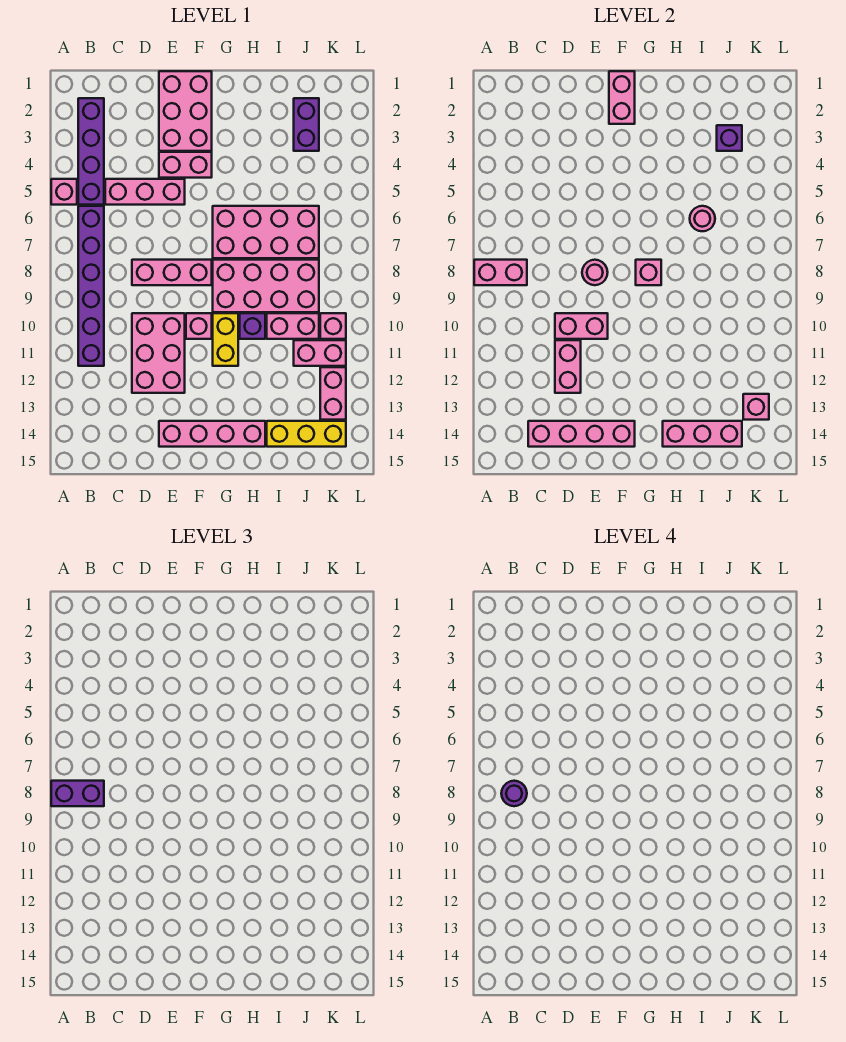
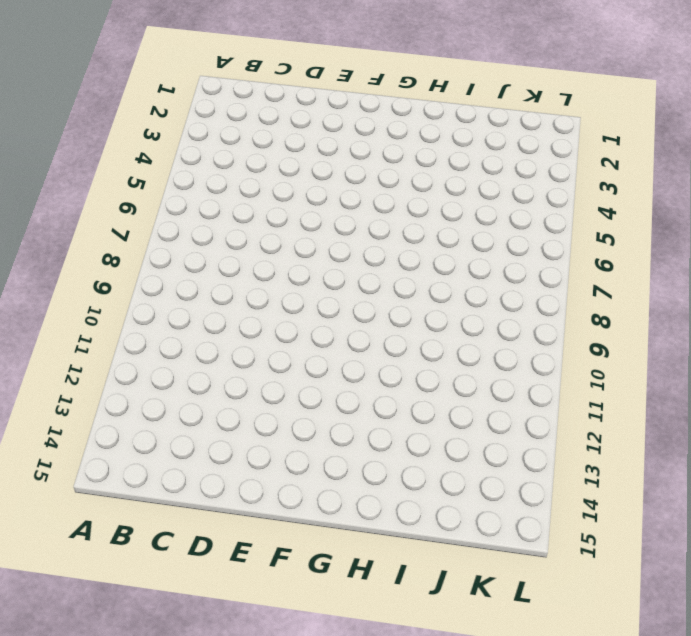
none -> pink brick A5 level 1
none -> purple brick B2:B5 level 1
none -> purple brick B6:B11 level 1
none -> pink brick C5:E5 level 1

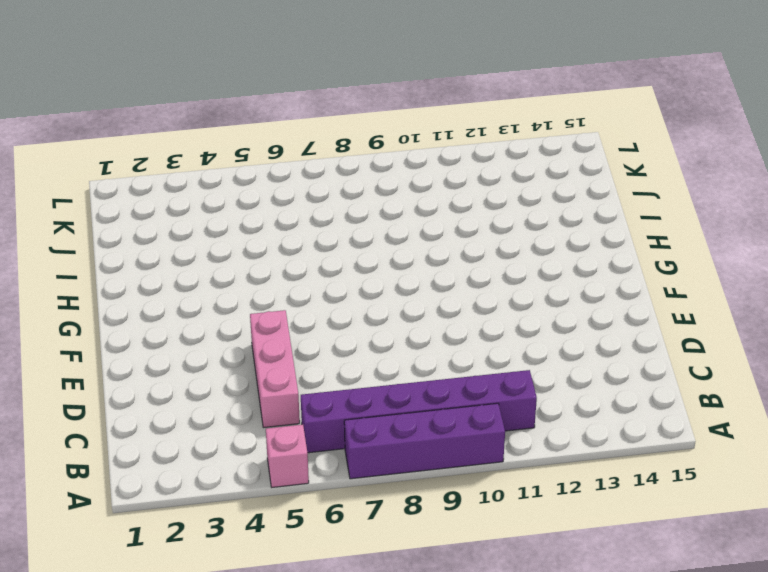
purple brick A7:A10 level 1 -> purple brick B2:B5 level 1
none -> pink brick D8:F8 level 1
none -> pink brick D10:E12 level 1
none -> pink brick E1:F3 level 1
none -> pink brick E4:F4 level 1

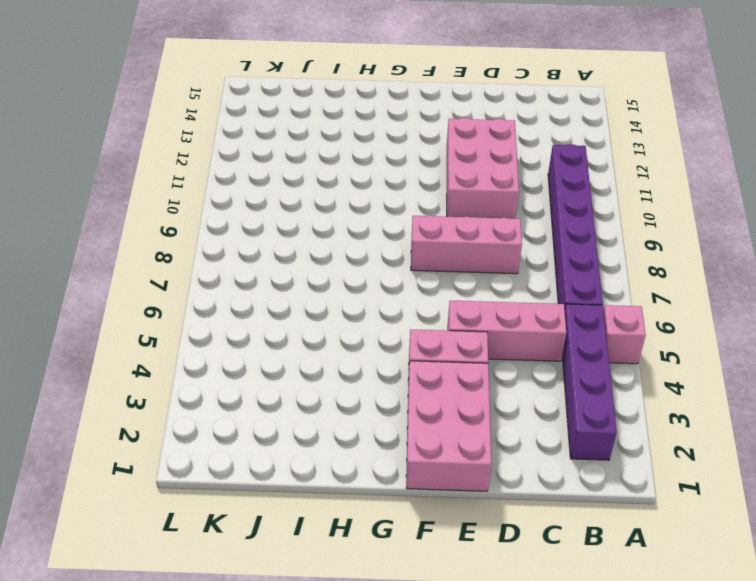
none -> pink brick E14:H14 level 1
none -> pink brick F10 level 1
none -> pink brick G6:J7 level 1
none -> pink brick G8:J9 level 1

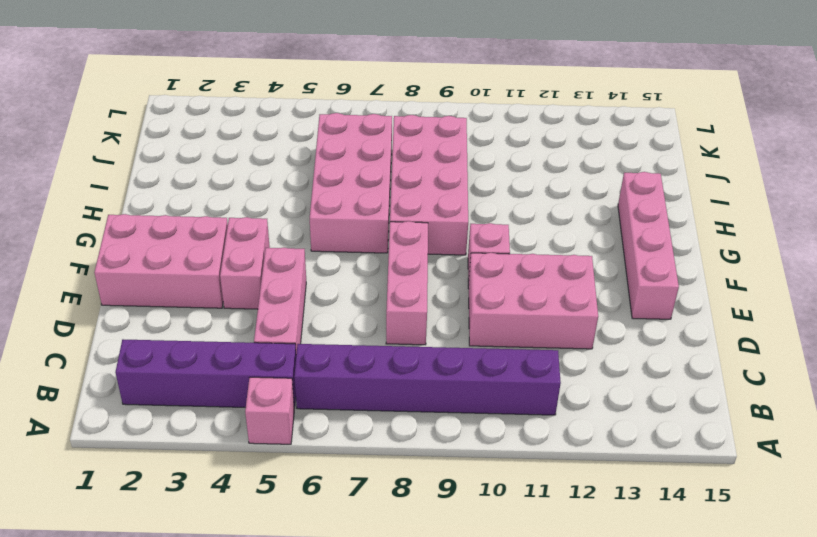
none -> yellow brick G10:G11 level 1
none -> purple brick H10 level 1
none -> pink brick I10:J10 level 1
none -> yellow brick I14:K14 level 1

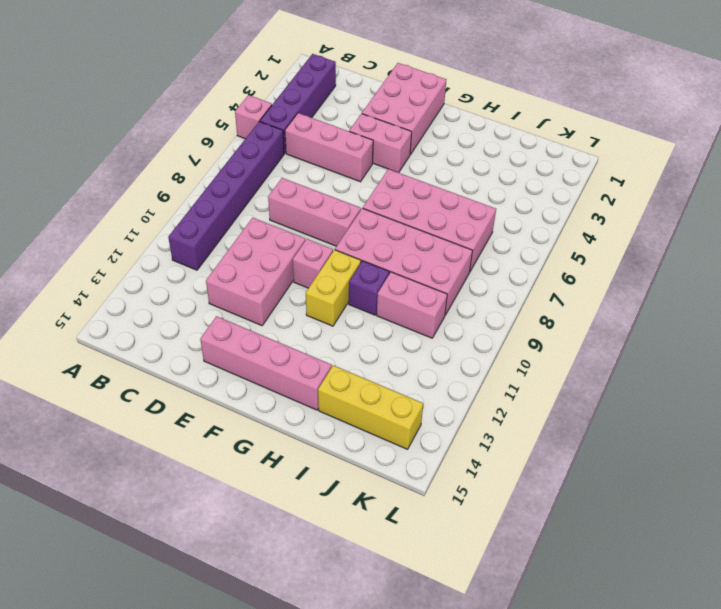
none -> purple brick J2:J3 level 1
none -> pink brick J11:K11 level 1
none -> pink brick K10 level 1
none -> pink brick K12:K13 level 1

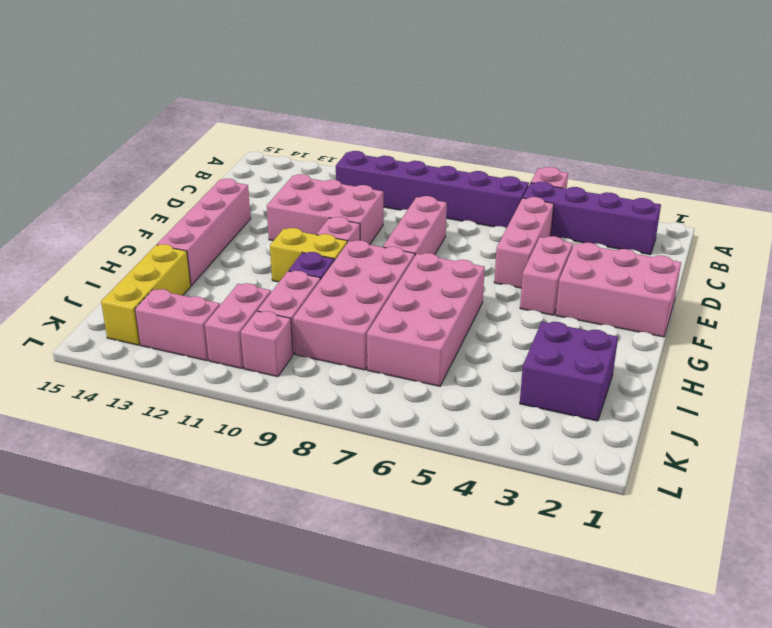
purple brick I2:J3 level 1 -> purple brick J2:J3 level 1
none -> pink brick A8:B8 level 2
none -> pink brick C14:F14 level 2
none -> pink brick D10:E10 level 2
none -> pink brick D11:D12 level 2

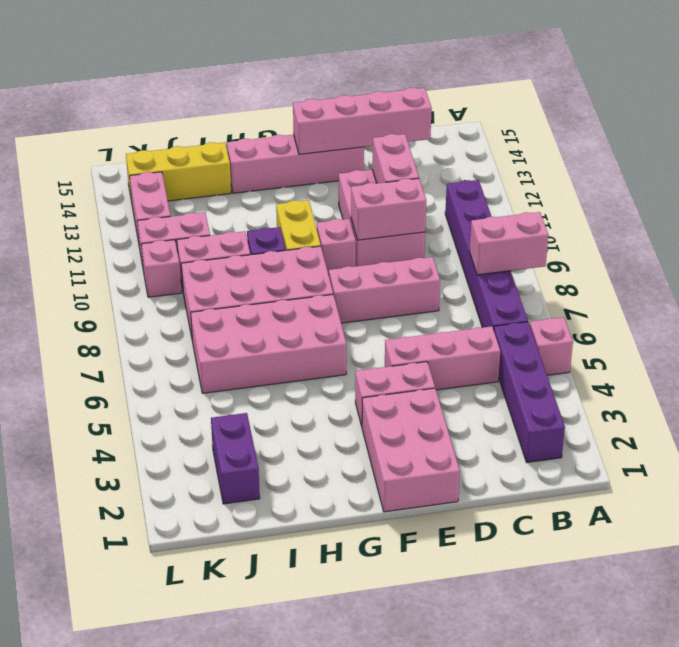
none -> pink round brick E8 level 2
none -> pink brick F1:F2 level 2
none -> pink brick G8 level 2
none -> pink brick H14:J14 level 2

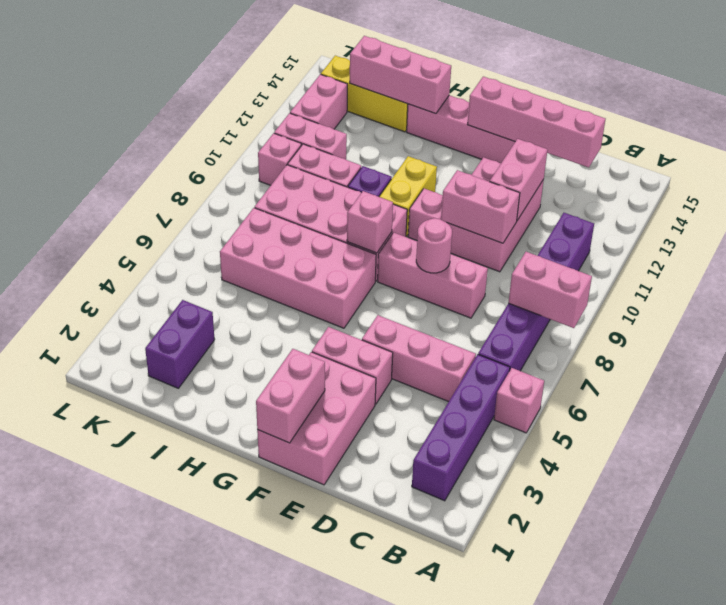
none -> pink round brick I6 level 2
none -> purple brick J3 level 2
none -> pink brick K13 level 2
none -> purple brick A8:B8 level 3

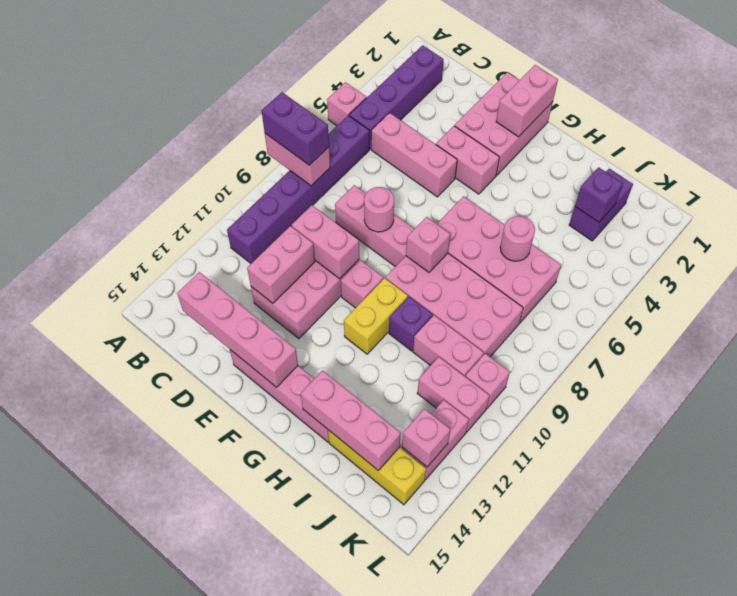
none -> purple round brick B8 level 4

